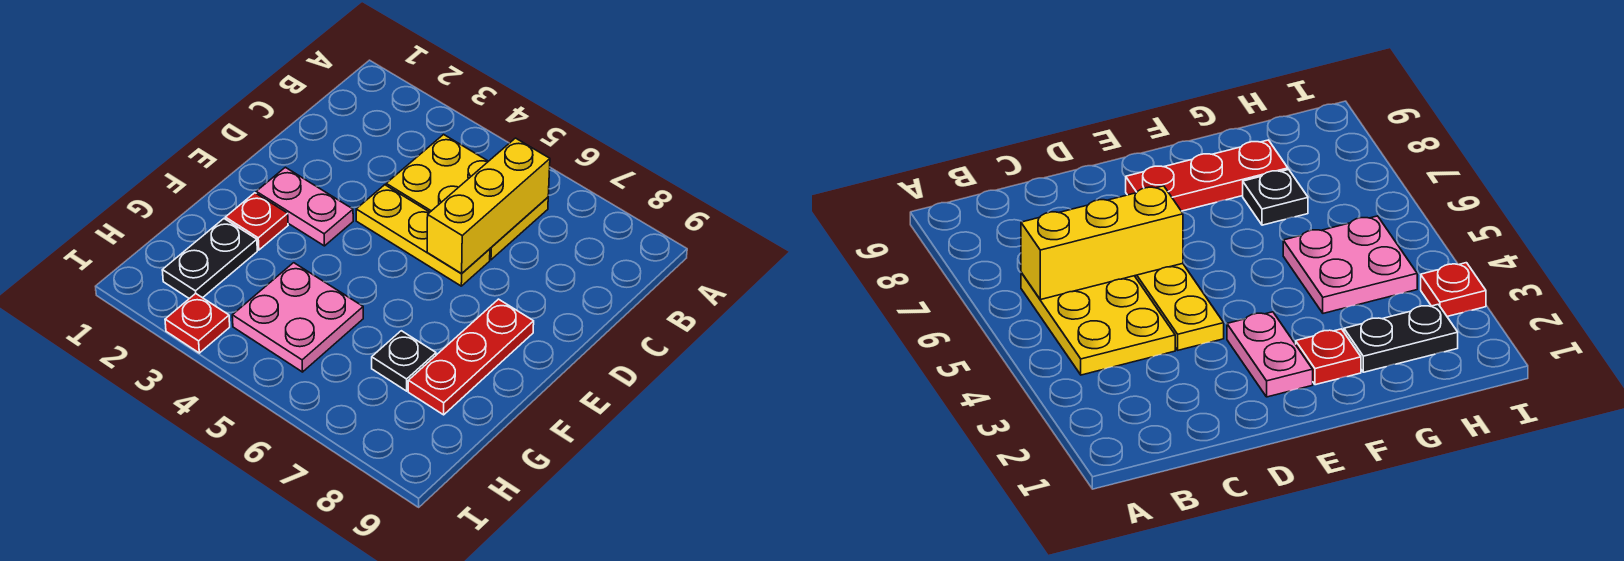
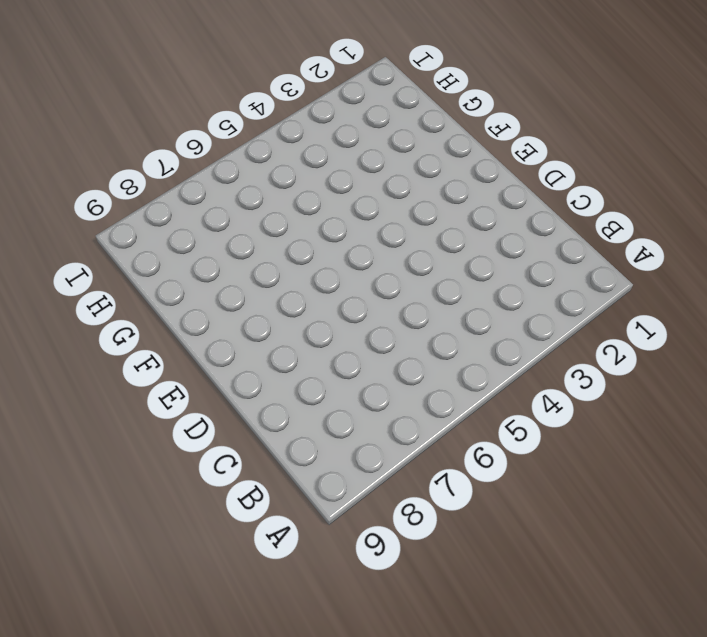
none -> yellow plate B4:C6 level 1
none -> yellow plate D4:D6 level 1

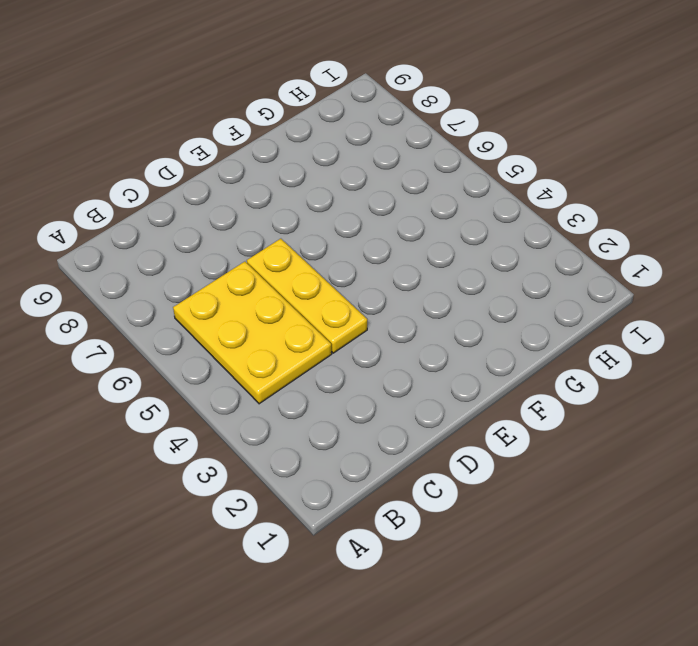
none -> pink plate E2:E3 level 1
none -> red plate E8:G8 level 1

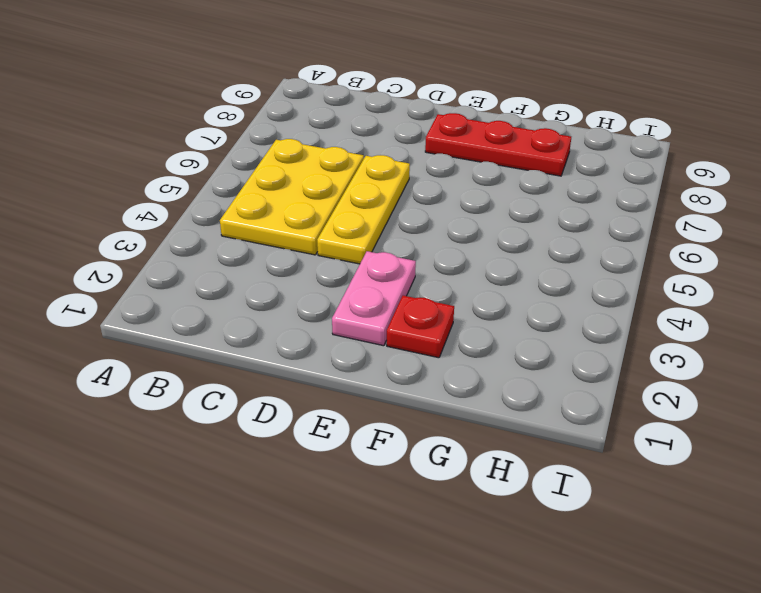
none -> black plate G2:H2 level 1
none -> pink plate G4:H5 level 1

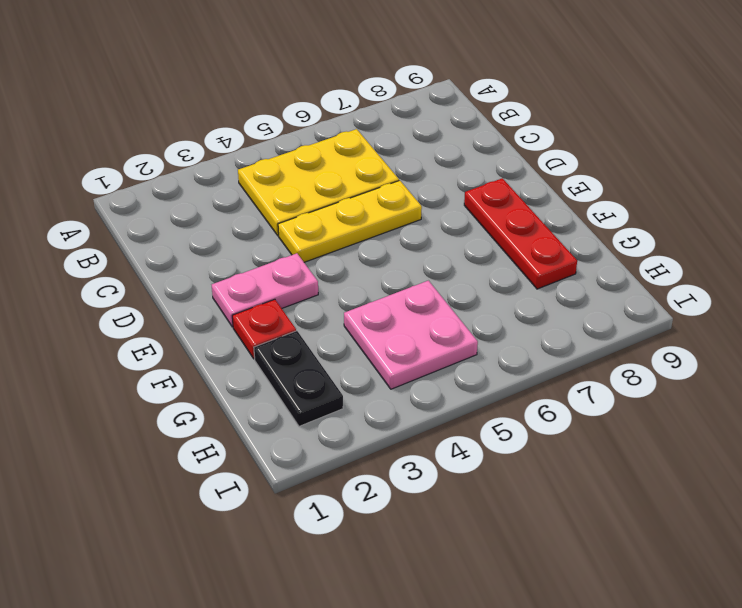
none -> black plate G7 level 1
none -> red plate I3 level 1

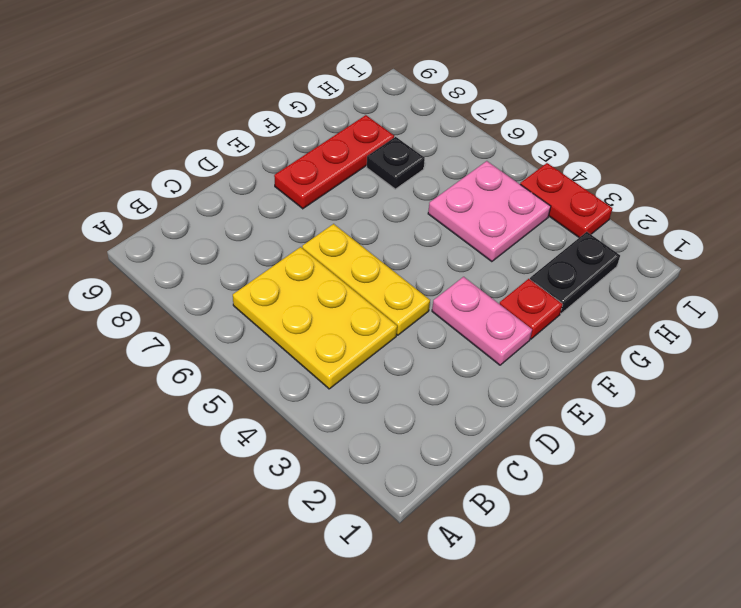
red plate I3:I4 level 1 -> red plate I3 level 1
none -> yellow brick B6:D6 level 2

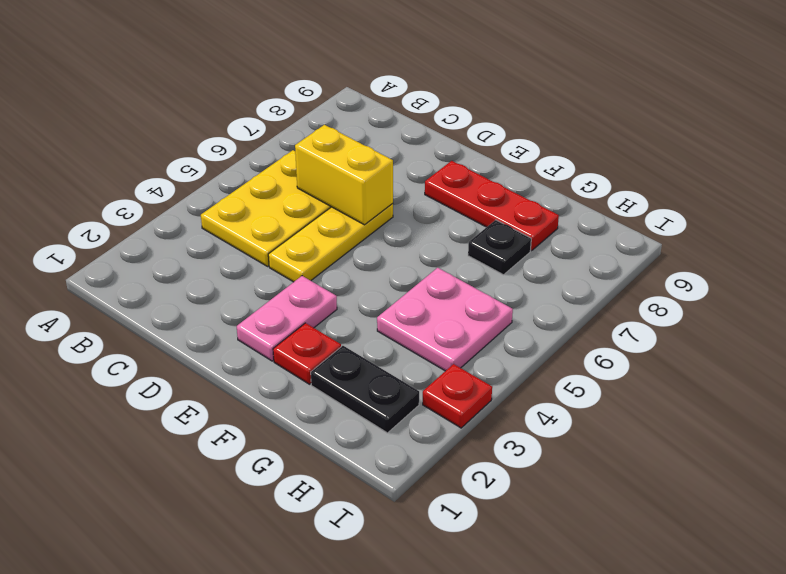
yellow brick C6:D6 level 2 -> yellow brick B6:D6 level 2

